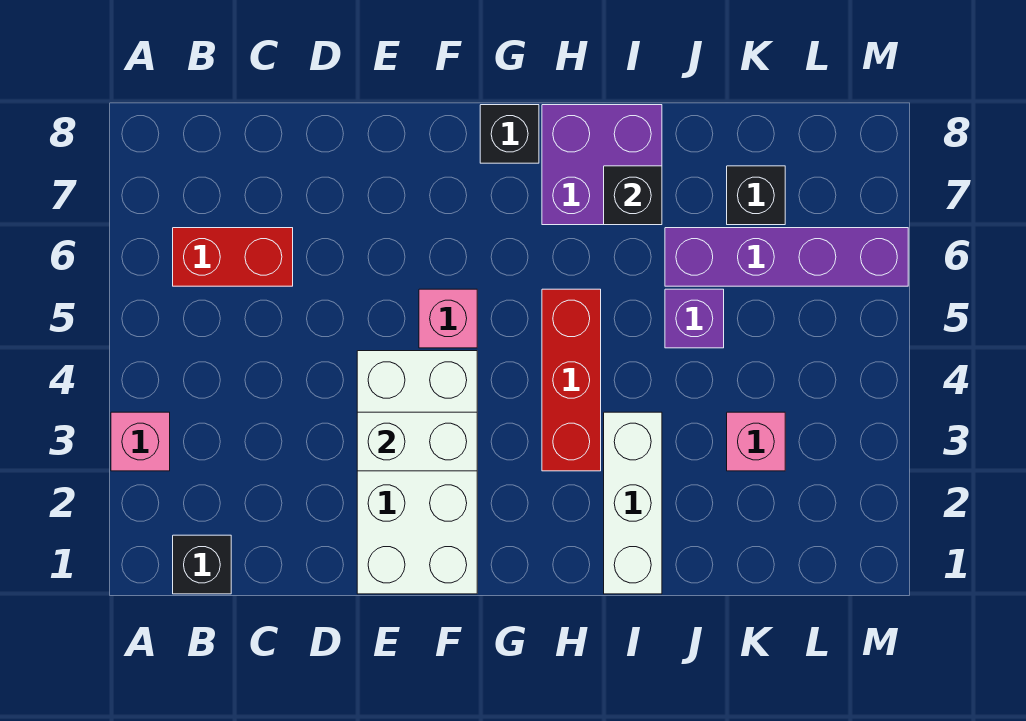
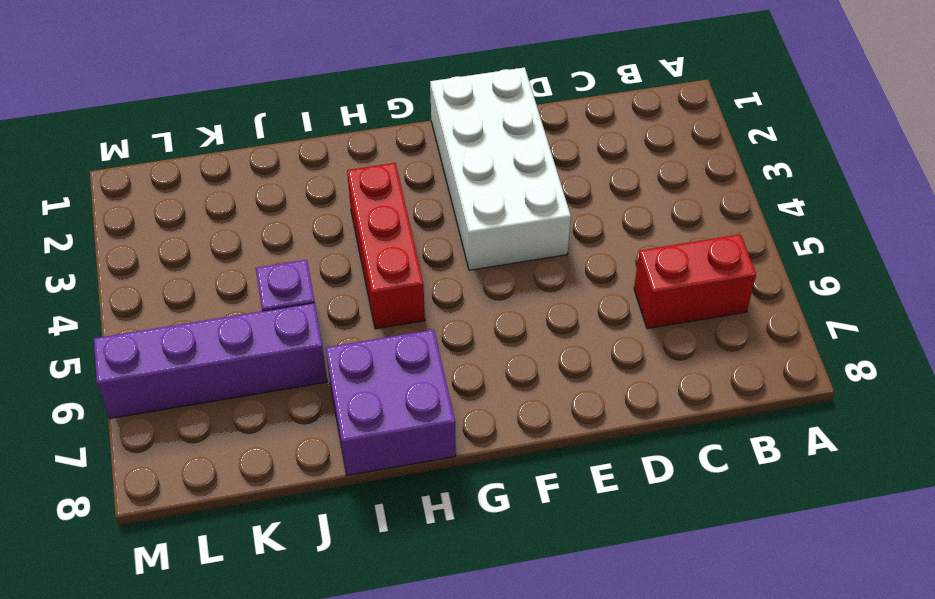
none -> pink brick A3 level 1
none -> black brick B1 level 1
none -> pink brick F5 level 1

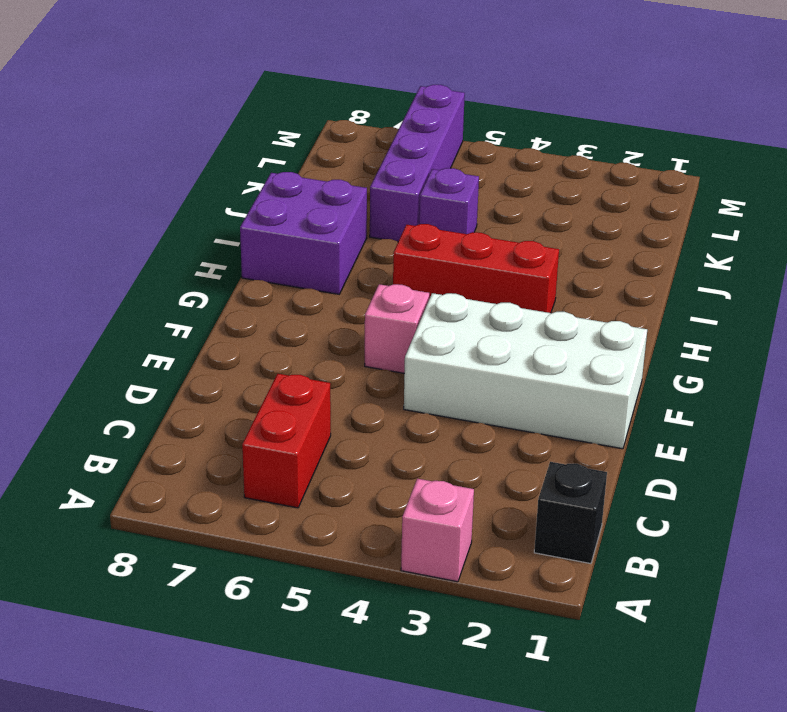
none -> black brick G8 level 1
none -> white brick I1:I3 level 1
none -> pink brick K3 level 1

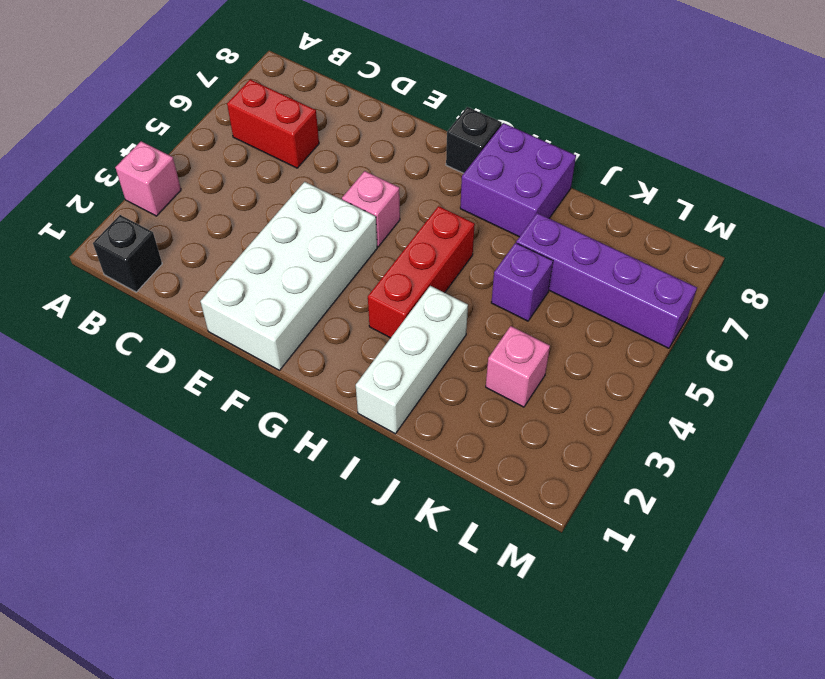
none -> black brick K7 level 1
none -> white brick E3:F3 level 2
none -> black brick I7 level 2

